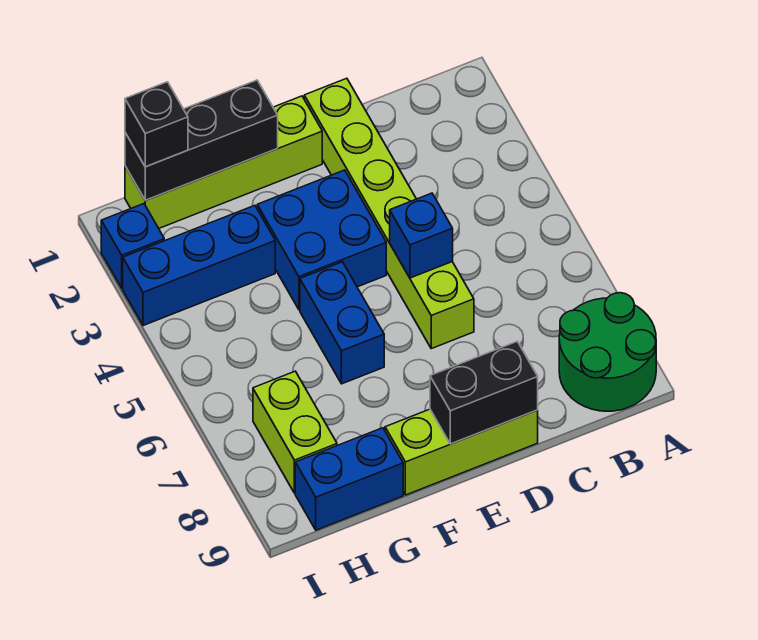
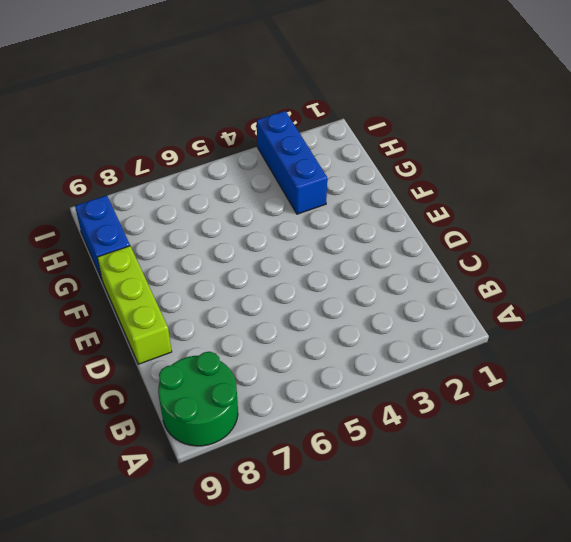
none -> lime brick D1:D6 level 1
none -> lime brick E1:H1 level 1
none -> blue brick E3:F4 level 1

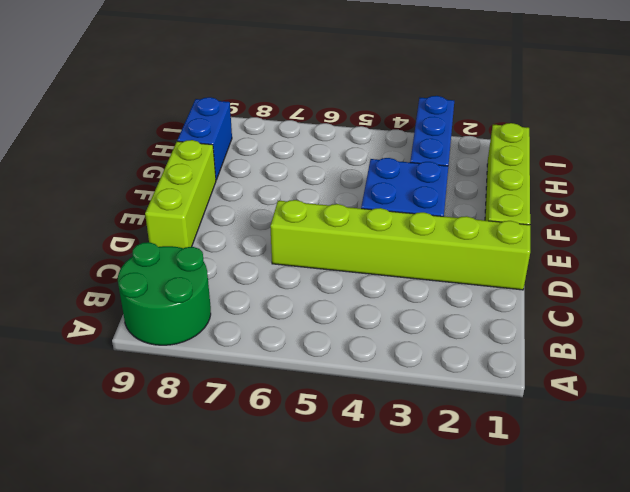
none -> blue brick F5:F6 level 1
none -> lime brick H7:H8 level 1
none -> blue brick I2 level 1

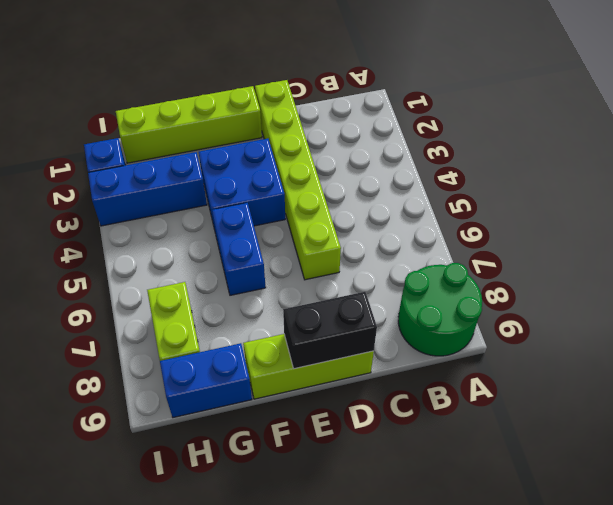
none -> blue brick D5 level 2
none -> black brick F1:H1 level 2
none -> black brick H1 level 3

